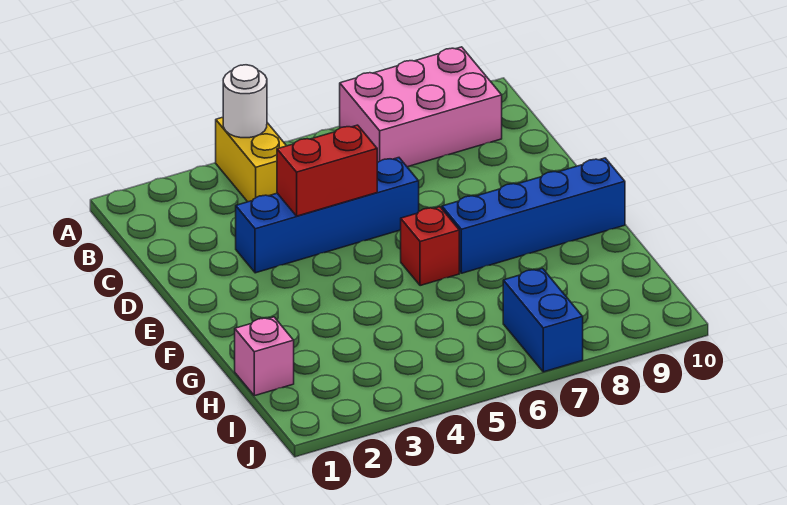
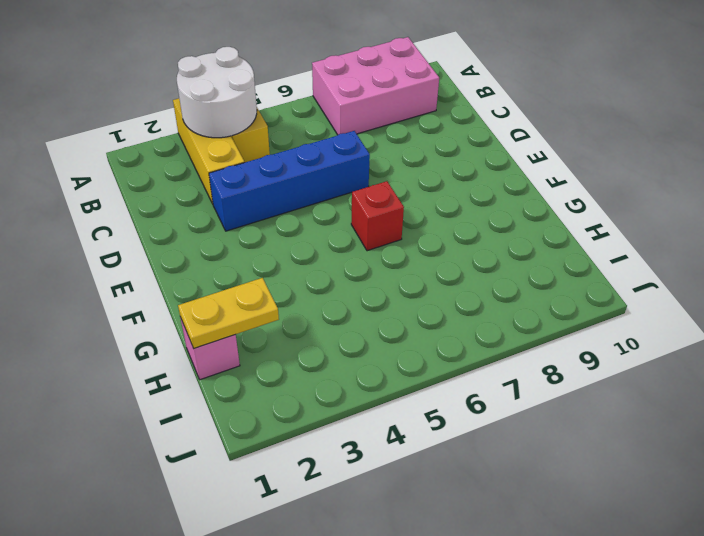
yellow brick A3:C3 level 1 -> none
white round brick A3:B4 level 2 -> white round brick A4 level 2
yellow plate H1:H2 level 2 -> none
none -> blue brick F7:F10 level 1
none -> blue brick I7:J7 level 1

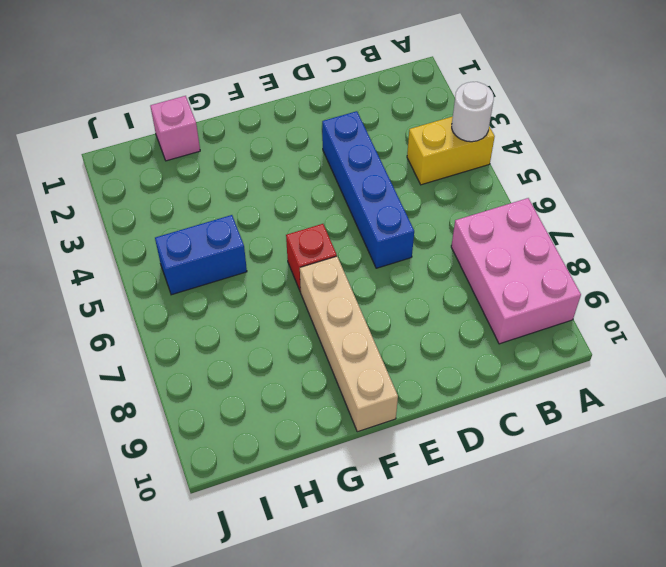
tan brick F7:F10 level 1 -> blue brick F7:F10 level 1
blue brick H5:I5 level 1 -> blue brick I7:J7 level 1
none -> red brick D4:D5 level 2

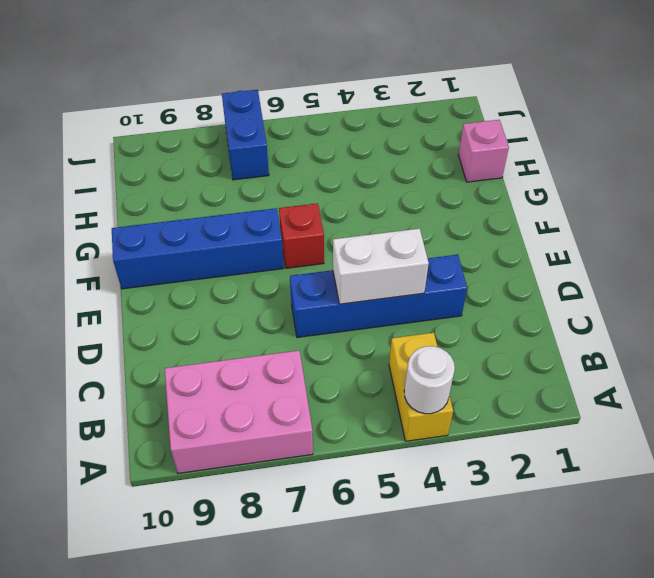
white brick D4:D5 level 2 -> red brick D4:D5 level 2

